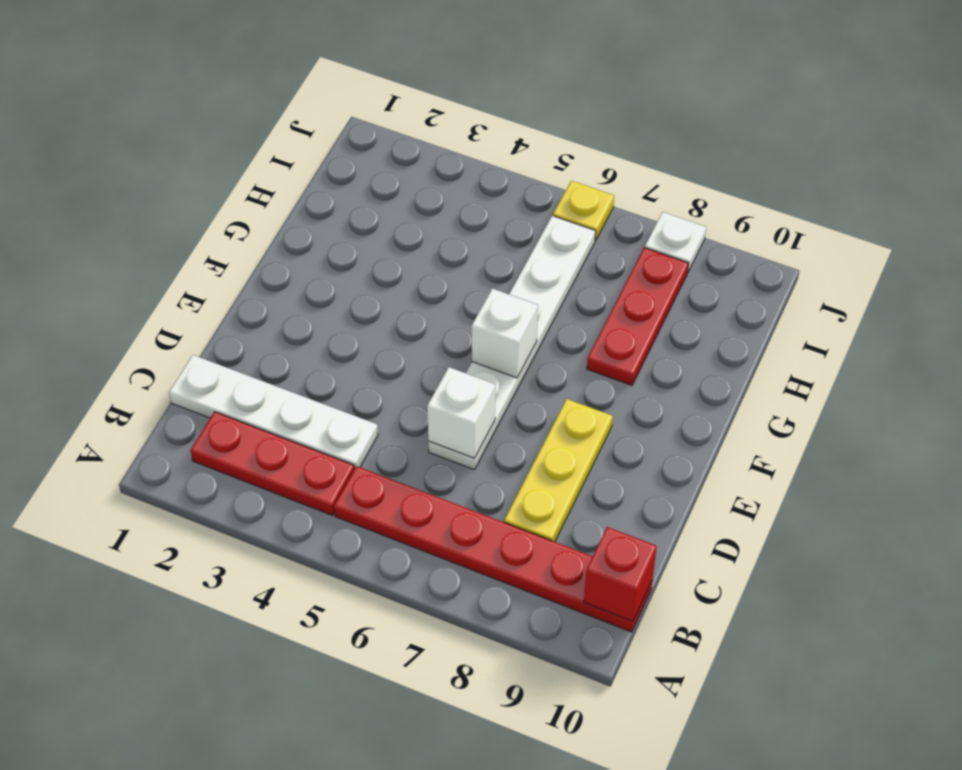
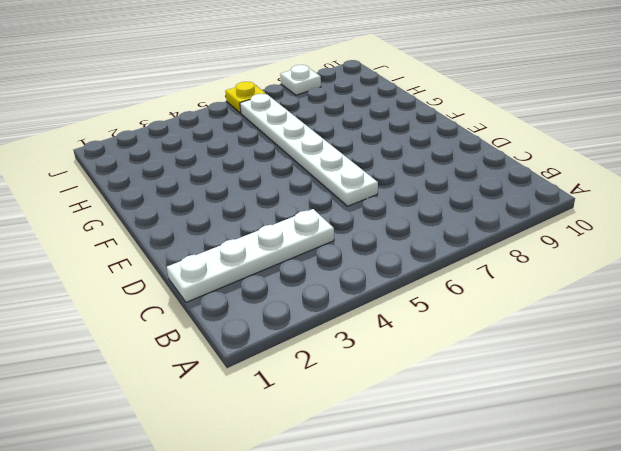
none -> red plate B2:B4 level 1
none -> red plate B5:B10 level 1

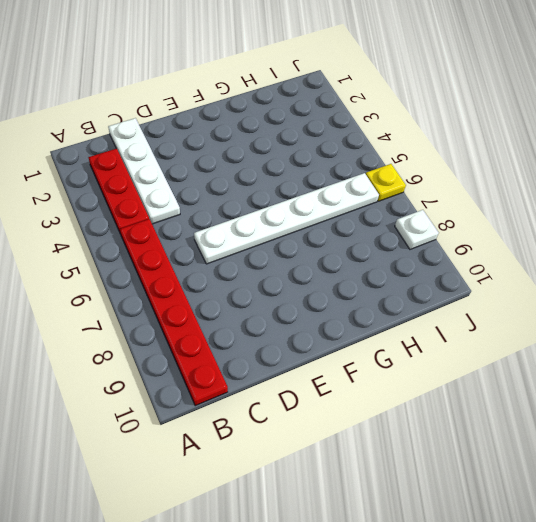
none -> yellow plate C8:E8 level 1
none -> red plate G8:I8 level 1

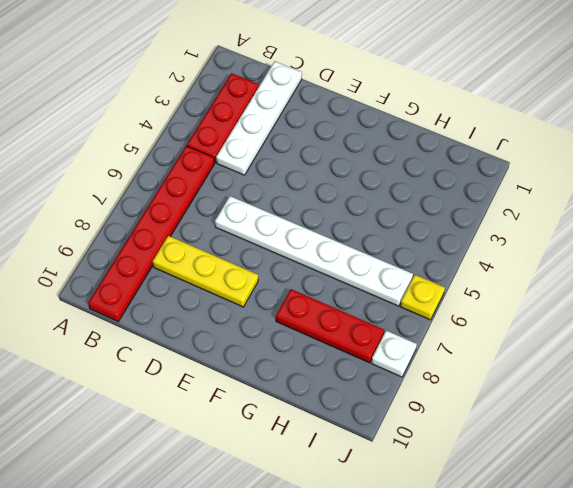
none -> red brick B10 level 2
none -> white brick D6 level 2

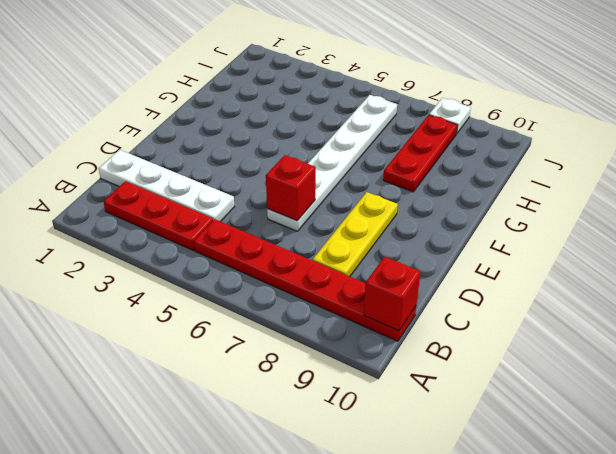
red brick D6 level 2 -> white brick D6 level 2
none -> yellow plate J6 level 1
none -> white brick F6 level 2

